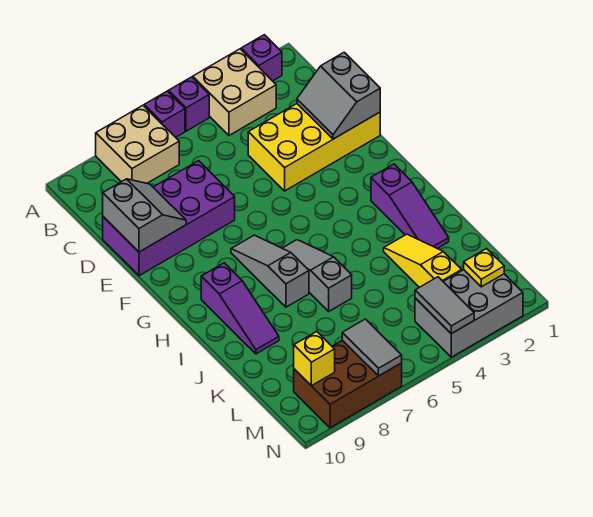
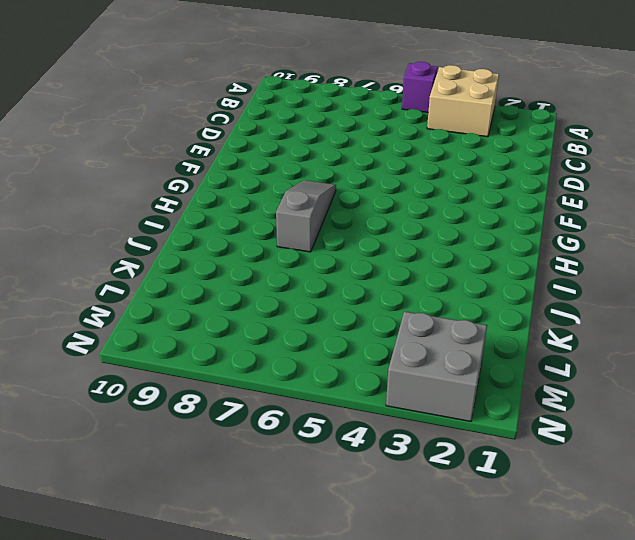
grey brick M2:N3 level 1 -> grey brick M2:N4 level 1
none -> purple brick A2 level 1
none -> purple brick A6 level 1
none -> tan brick A7:B8 level 1

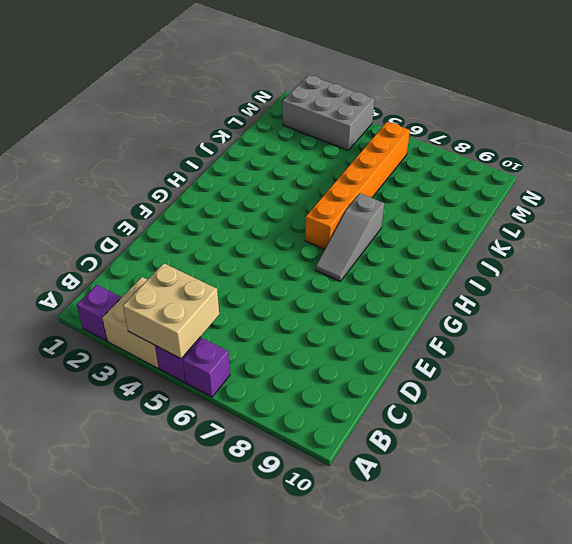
tan brick A4:B5 level 2 -> tan brick A7:B8 level 1
orange brick H6:M6 level 1 -> grey slope H6:J6 level 1 top J
none -> yellow brick D1:E4 level 1
none -> purple brick D7:E10 level 1
none -> purple slope H2:J2 level 1 top H

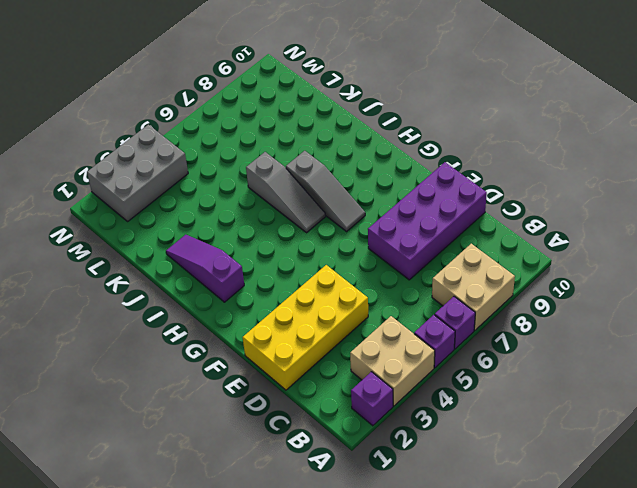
none -> purple slope H9:J9 level 1 top H
none -> yellow slope J3:L3 level 1 top L
none -> brown brick M7:N9 level 1

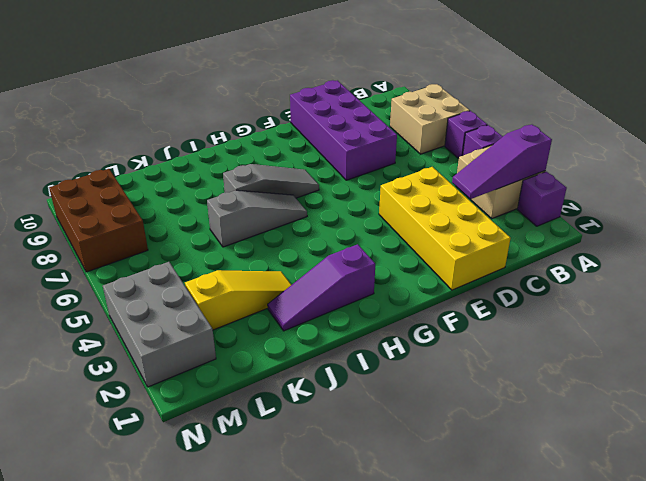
purple slope A3:C3 level 2 top A -> purple slope H9:J9 level 1 top H
none -> grey slope D1:E2 level 2 top 1
none -> grey slope D9:E10 level 2 top 10
none -> yellow plate M2 level 2

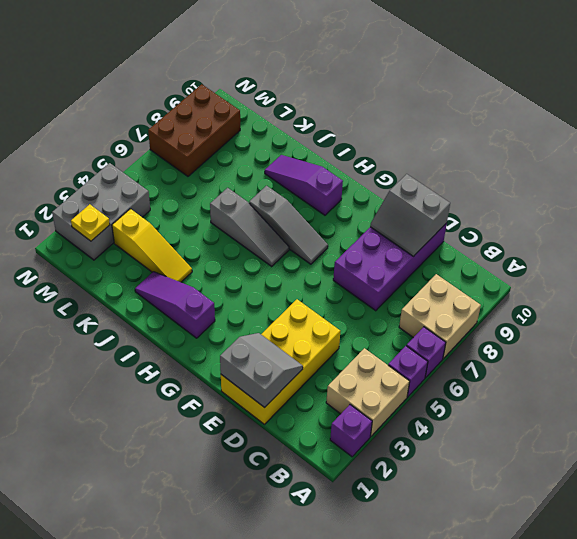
none -> grey tile M4:N4 level 2
none -> grey tile M7:N7 level 2
none -> yellow brick M9 level 2

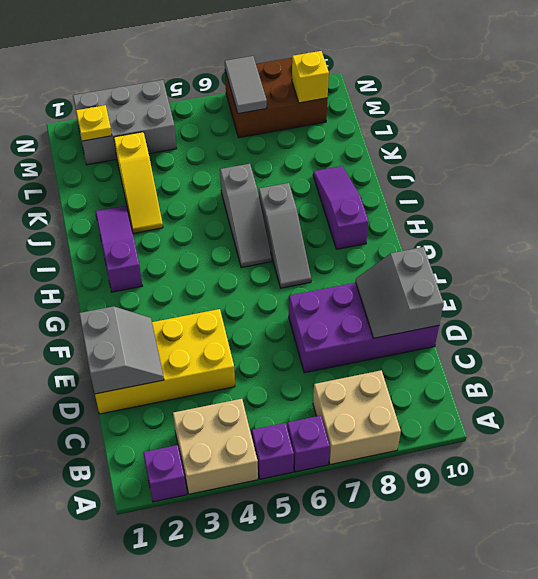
none -> grey tile M4:N4 level 2

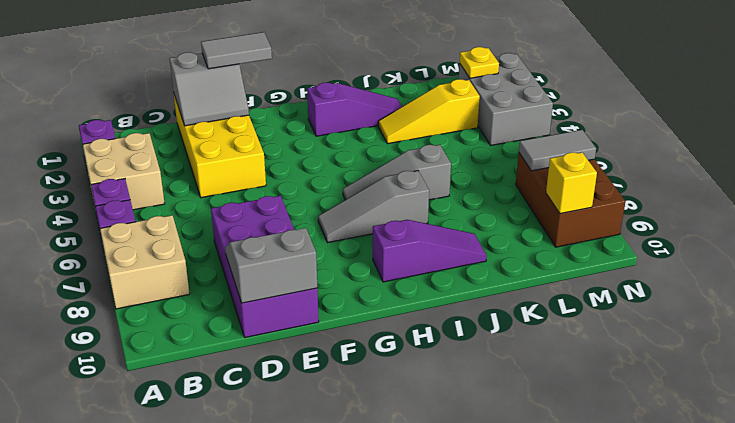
grey tile E1:F1 level 3 -> grey tile M4:N4 level 2

